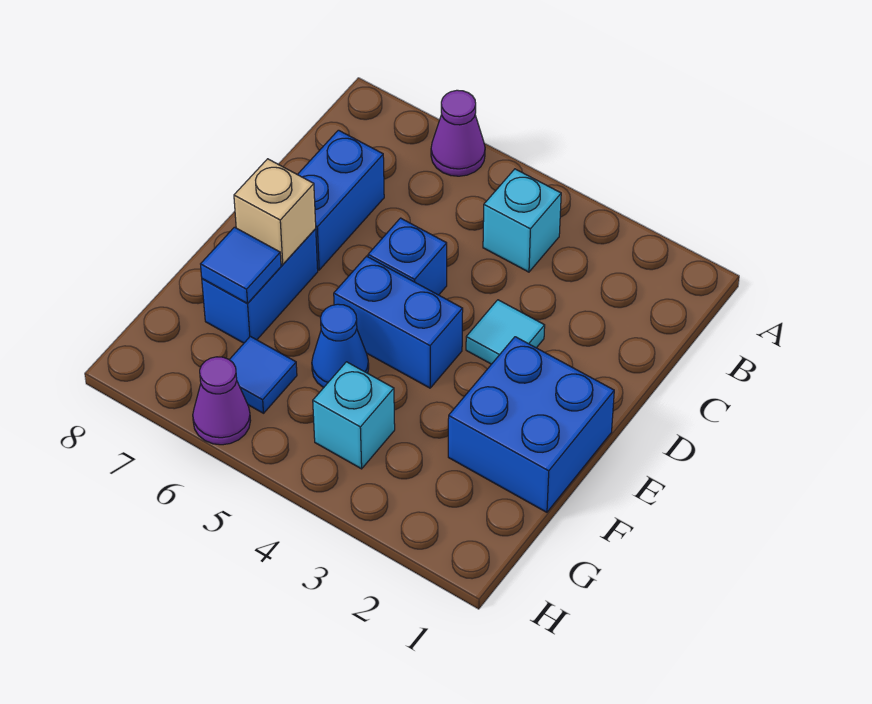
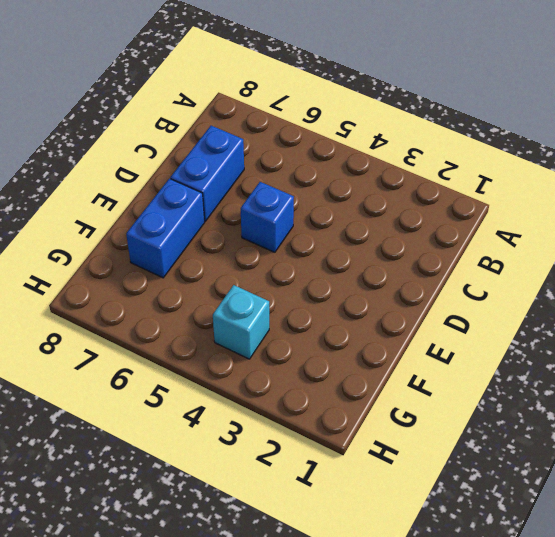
none -> purple cone A6 level 1
none -> cyan brick B4 level 1
none -> cyan tile D3 level 1

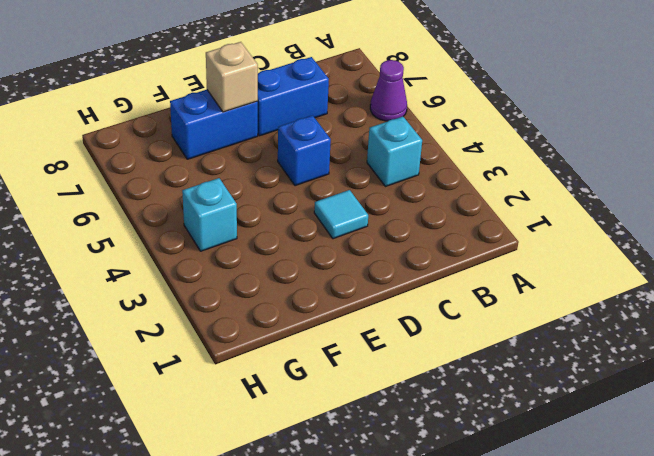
none -> blue brick E1:F2 level 1
none -> blue brick E4:E5 level 1
none -> blue cone F5 level 1

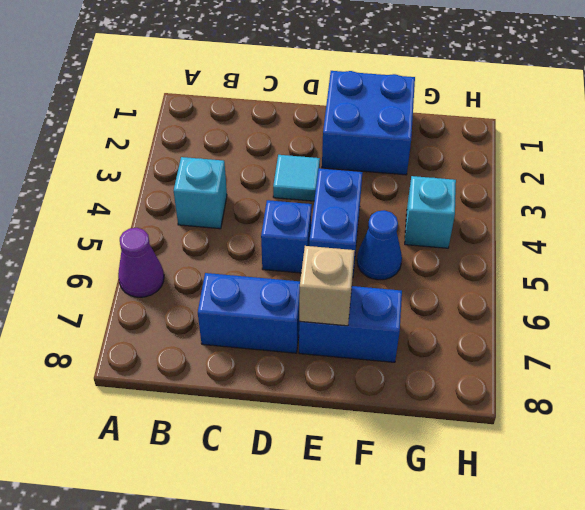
none -> blue tile G6 level 1
none -> purple cone H6 level 1
none -> blue tile F7 level 2

